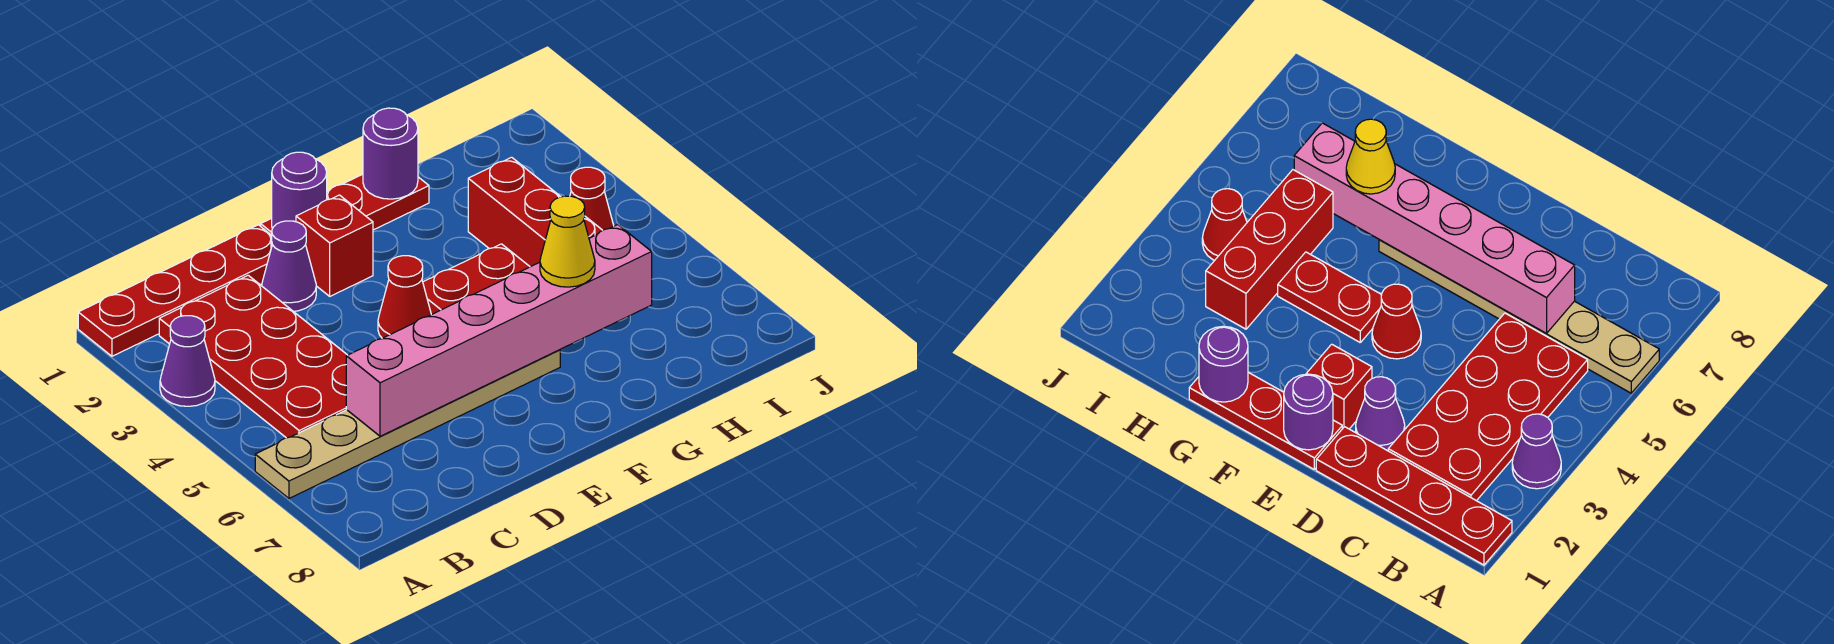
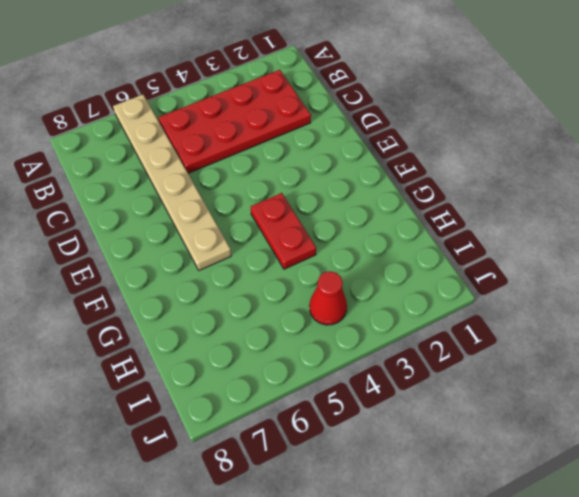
none -> red plate A1:D1 level 1
none -> purple cone A3 level 1
none -> purple cone D2 level 1

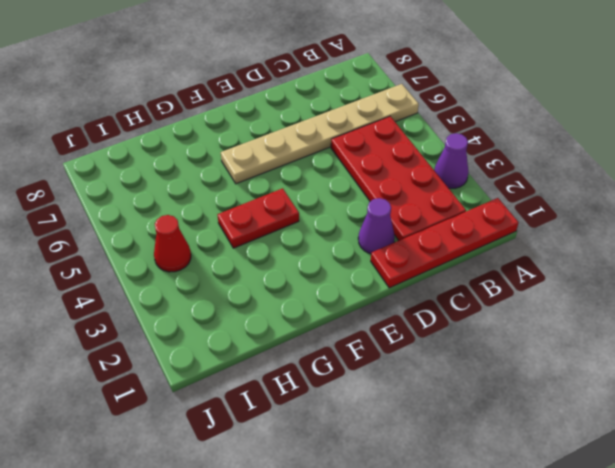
none -> red plate E1:G1 level 1
none -> red brick E2 level 1
none -> red cone E4 level 1

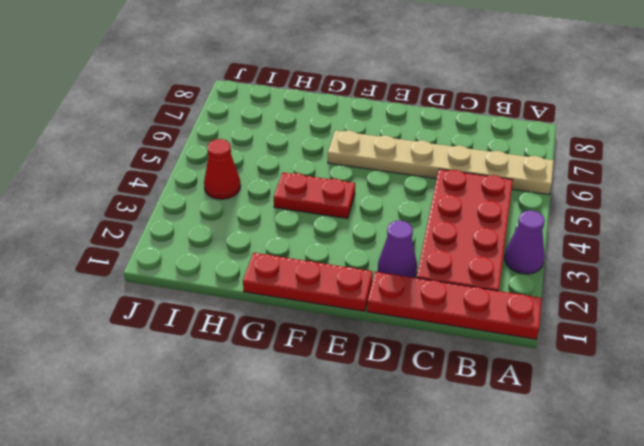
none -> red brick E2 level 1
none -> red cone E4 level 1
none -> red brick H3:H5 level 1

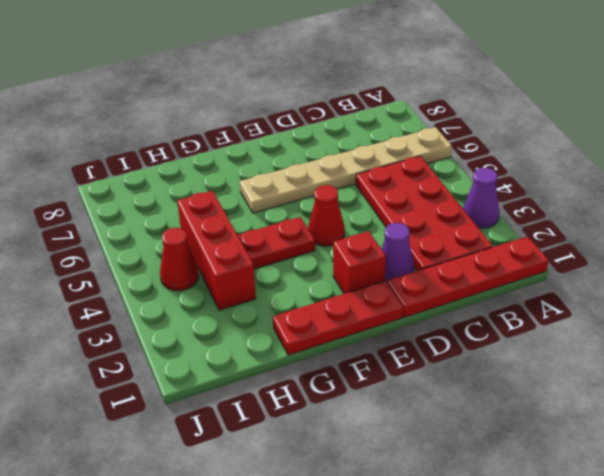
none -> pink brick C6:H6 level 2
none -> purple round brick E1 level 2
none -> purple round brick G1 level 2

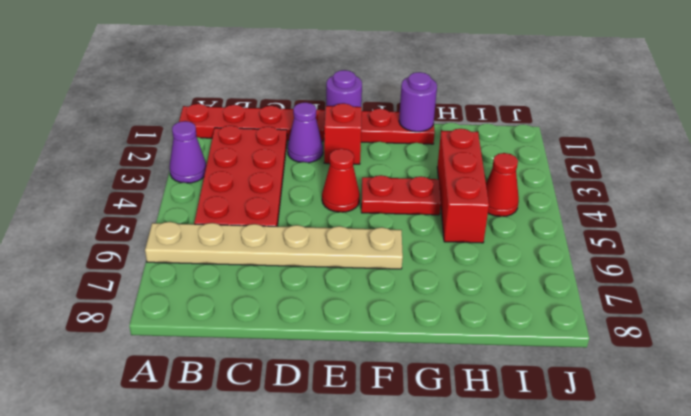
none -> pink brick C6:H6 level 2
none -> yellow cone G6 level 3

